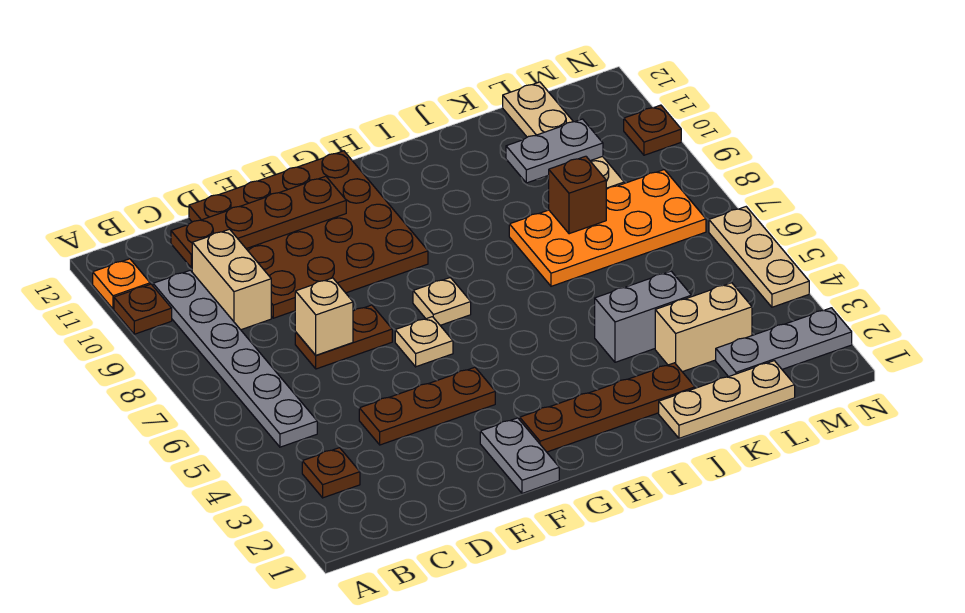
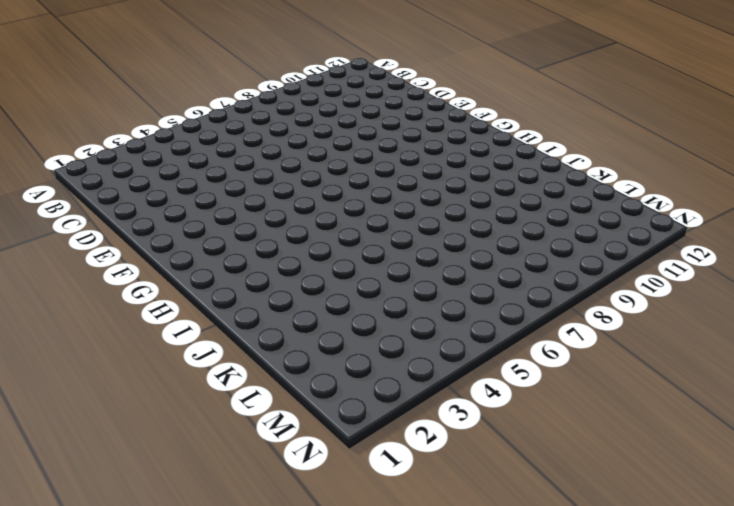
none -> brown plate A10 level 1
none -> orange plate A11 level 1
none -> brown plate B3 level 1

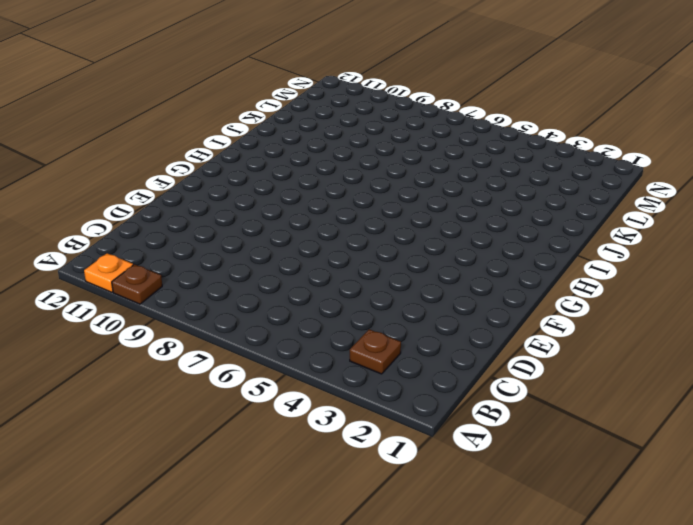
none -> grey plate B5:B10 level 1
none -> tan brick C9:C10 level 1
none -> brown plate D4:F4 level 1

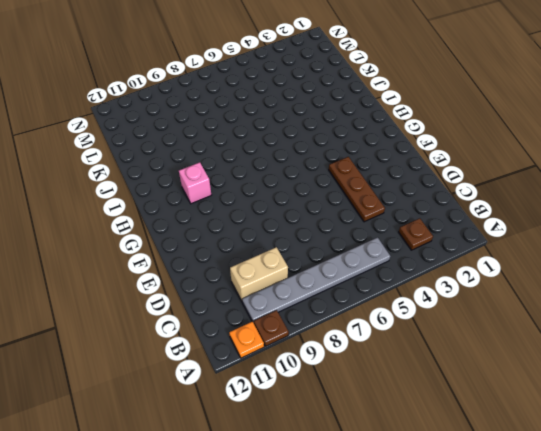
pink brick H10 level 1 -> none
none -> brown plate D7:E7 level 1
none -> brown plate D9:G12 level 1
none -> grey plate F1:F2 level 1

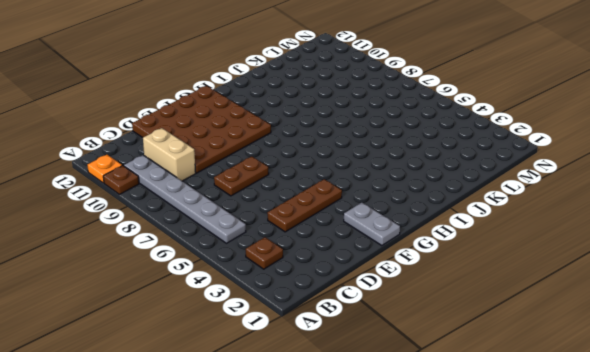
none -> tan plate F6 level 1
none -> brown plate G2:J2 level 1
none -> tan plate G7 level 1

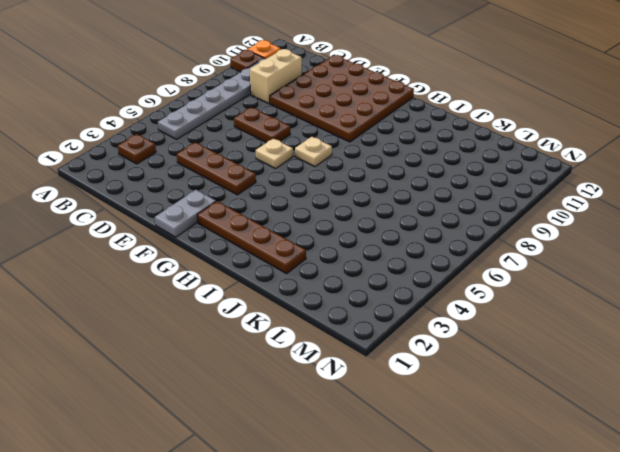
none -> tan plate J1:L1 level 1
none -> grey brick J4:K4 level 1
none -> orange plate J7:M8 level 1

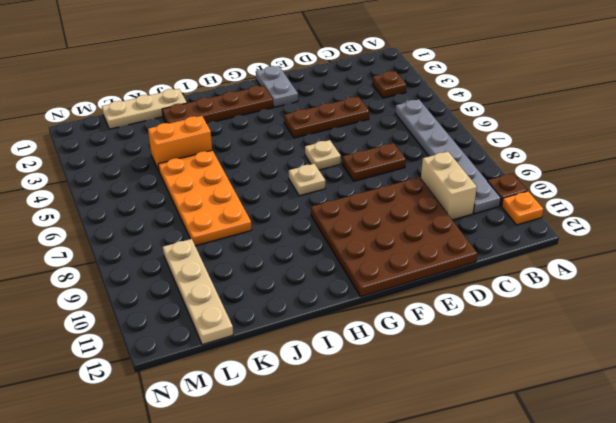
orange brick J4:K4 level 1 -> grey brick J4:K4 level 1
orange plate J5:K8 level 1 -> orange plate J7:M8 level 1
none -> tan brick K3:L3 level 1
none -> grey plate L2:N2 level 1
none -> tan plate N4:N6 level 1

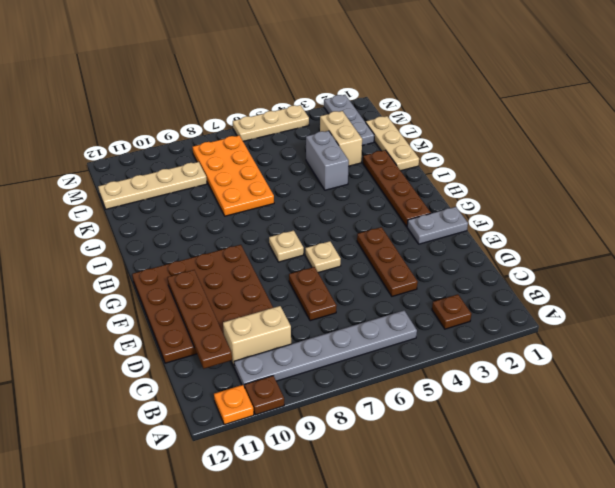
none -> brown plate N10 level 1
none -> tan brick D7 level 2
none -> brown brick K8 level 2

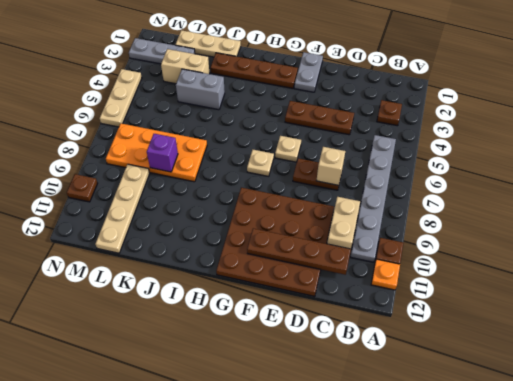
purple brick K8 level 2 -> brown brick K8 level 2
none -> grey plate K10:L10 level 2

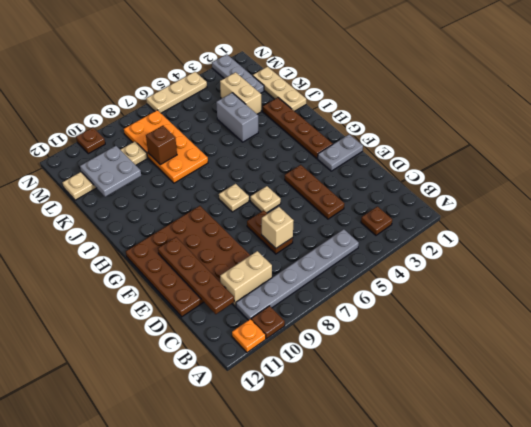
grey plate K10:L11 level 2 -> grey plate K10:L10 level 2

